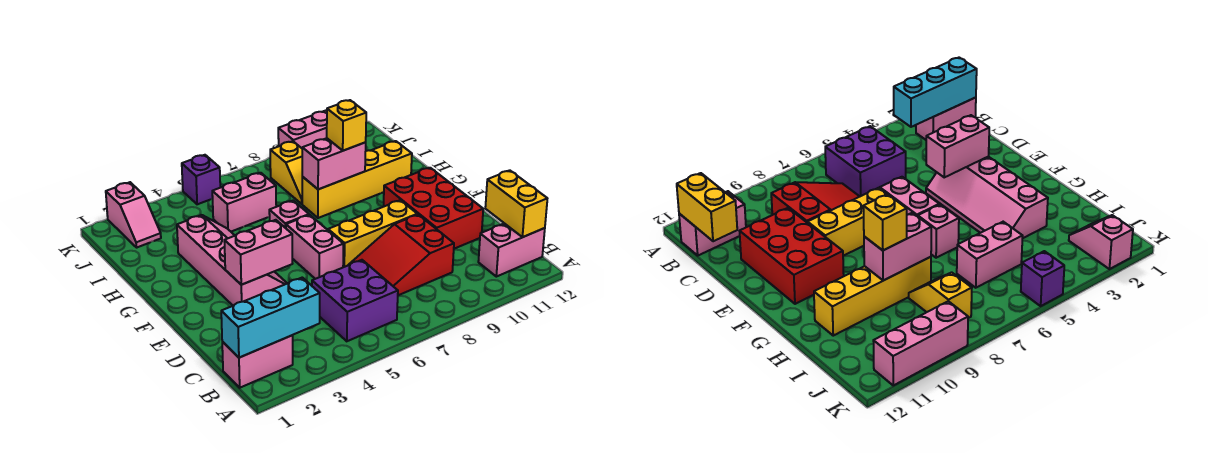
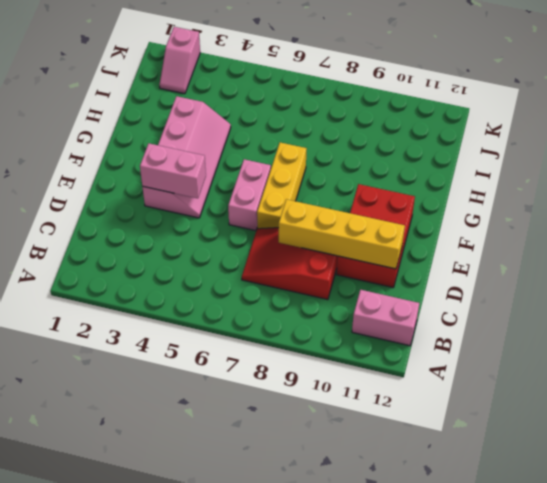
yellow brick D8:D11 level 2 -> yellow brick H8:H11 level 1
yellow brick E7:G7 level 1 -> yellow brick E7:E9 level 1
none -> pink brick B1:B2 level 1
none -> purple brick B5:C6 level 1
none -> pink brick G6 level 1

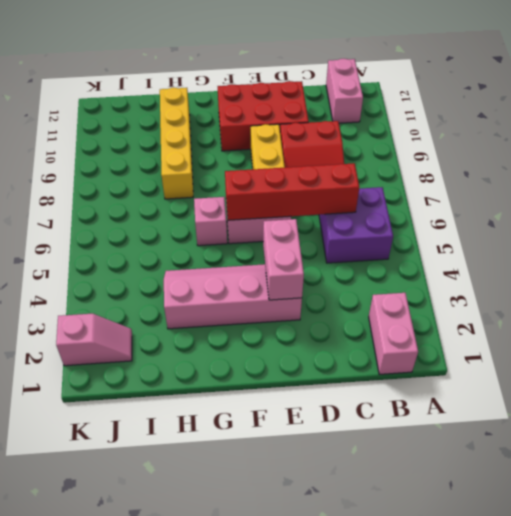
red brick C6:F6 level 2 -> none
none -> pink brick I5:I6 level 1
none -> yellow slope I8:J8 level 1 top J
none -> purple brick K5 level 1

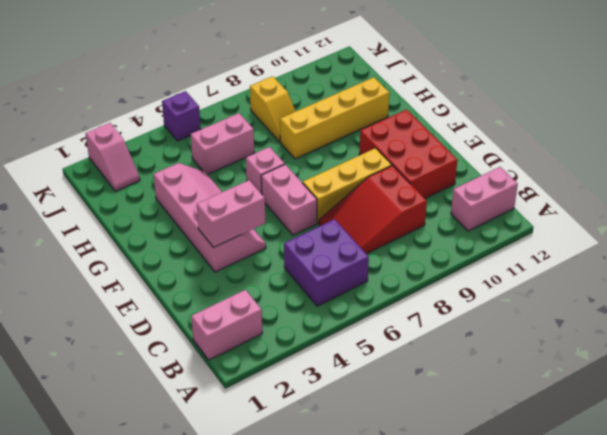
none -> pink brick K9:K11 level 1
none -> cyan brick B1:B3 level 2
none -> yellow brick B12:C12 level 2

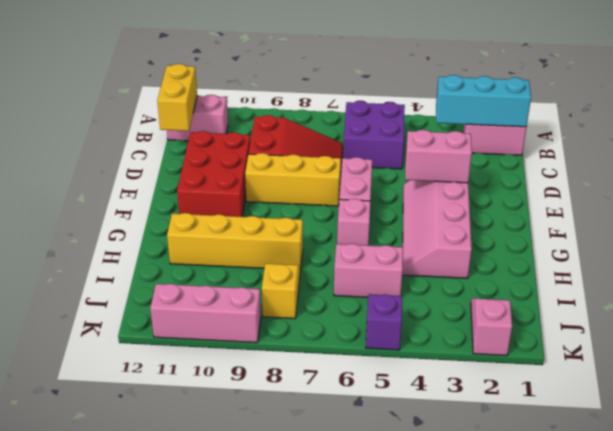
none -> pink brick H8:H9 level 2
none -> yellow brick H9 level 3

